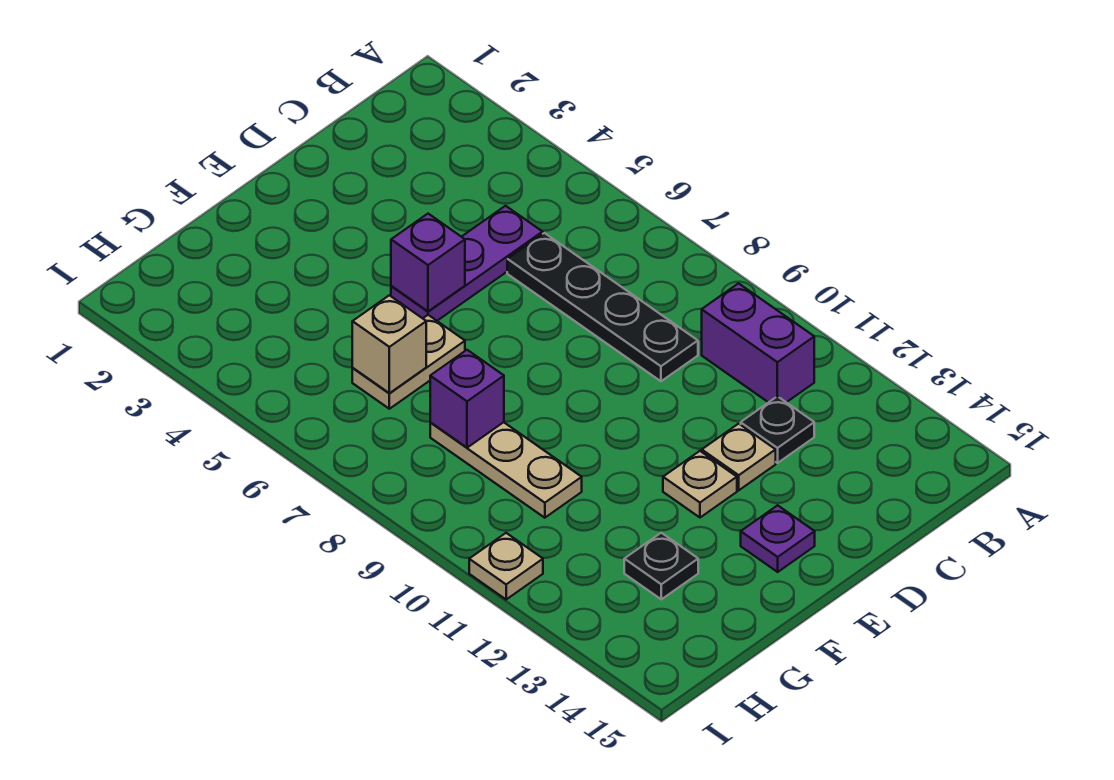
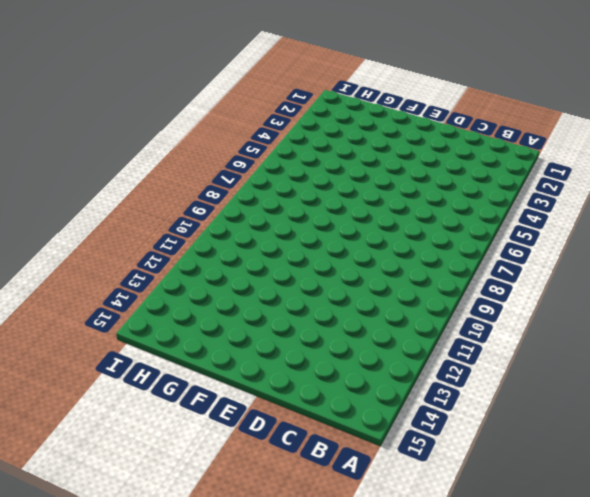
none -> purple brick B10:B11 level 1
none -> purple plate C5:E5 level 1
none -> black plate C6:C9 level 1

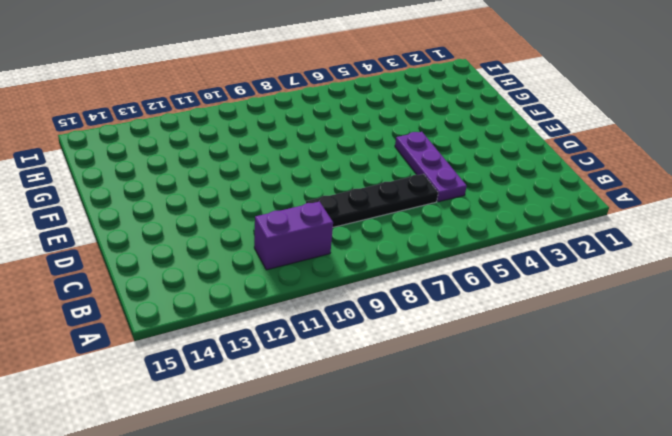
none -> black plate C12 level 1
none -> tan plate D12 level 1
none -> tan plate E12 level 1

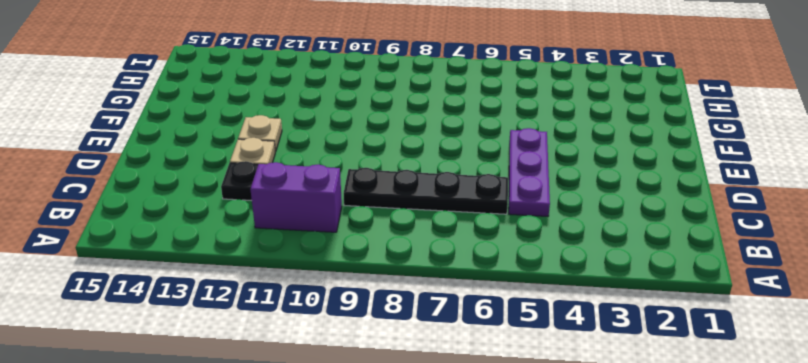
none -> purple plate E14 level 1
none -> tan plate F6:G6 level 1
none -> tan plate G8:G10 level 1

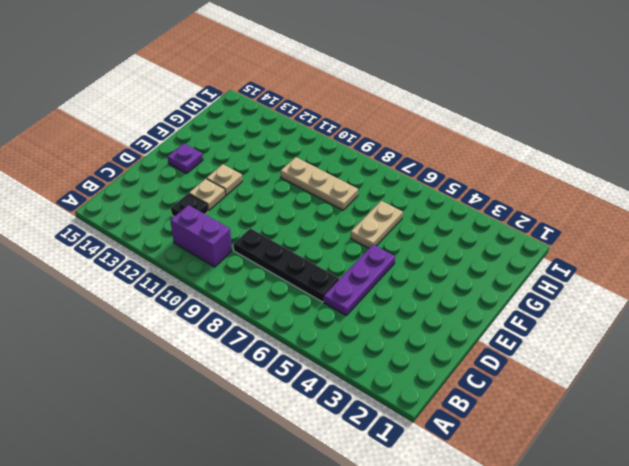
none -> black plate G13 level 1
none -> tan plate I11 level 1
none -> purple brick E5 level 2

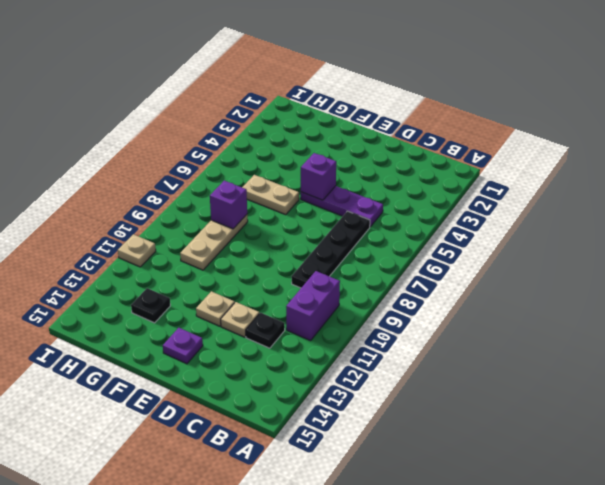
none -> tan brick G6 level 2

